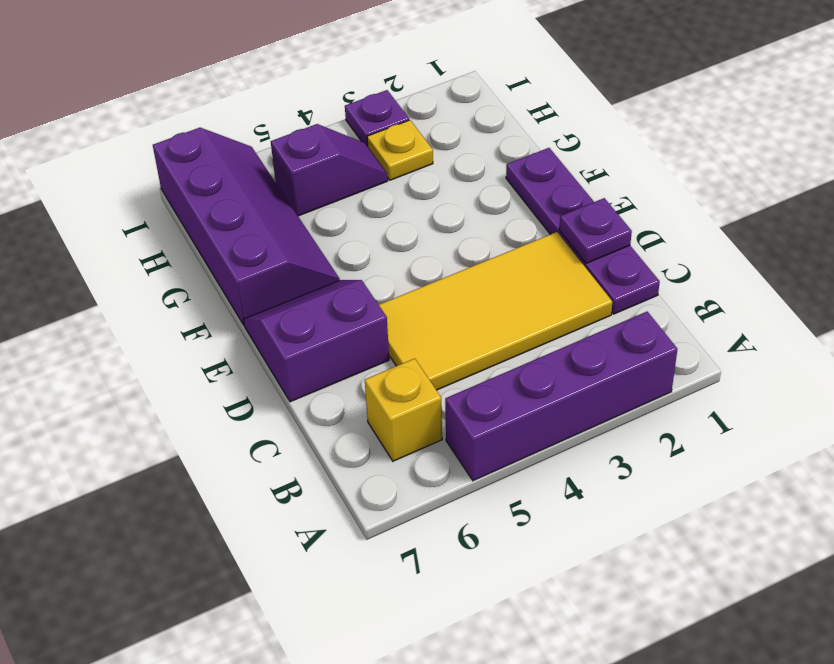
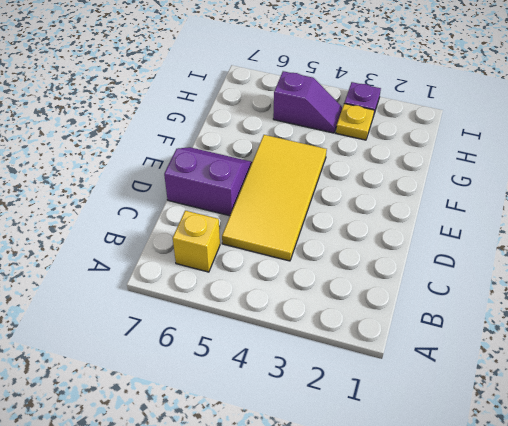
yellow tile C4:F5 level 1 -> yellow tile C2:D5 level 1
none -> purple brick A2:A5 level 1
none -> purple plate C1:F1 level 1

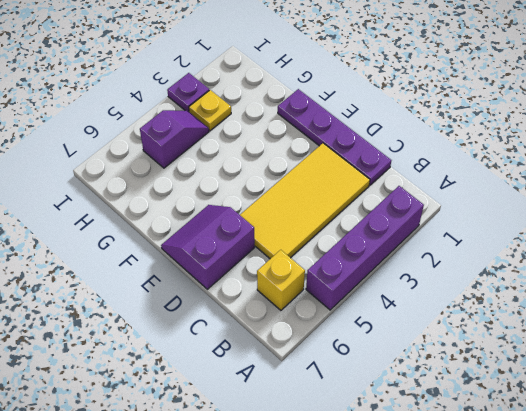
none -> purple slope F6:I7 level 1 top 7
none -> purple plate D1 level 2

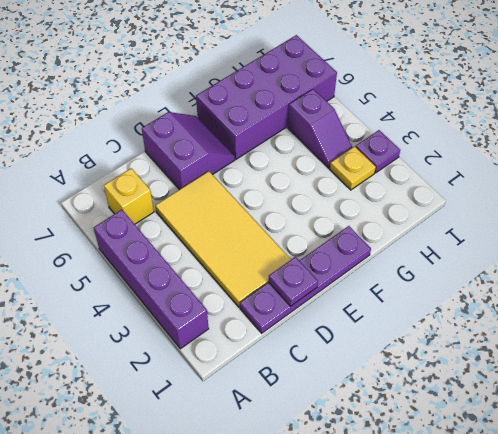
purple brick F6:I7 level 1 -> purple slope F6:I7 level 1 top 7

